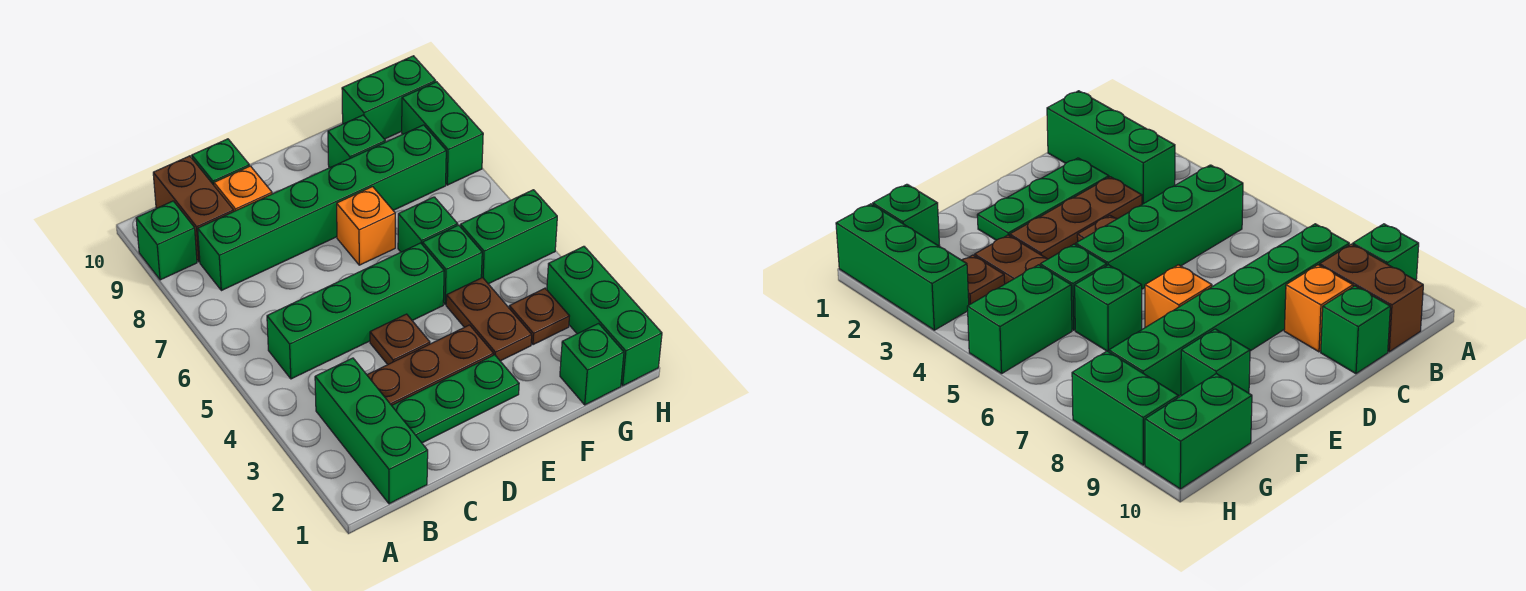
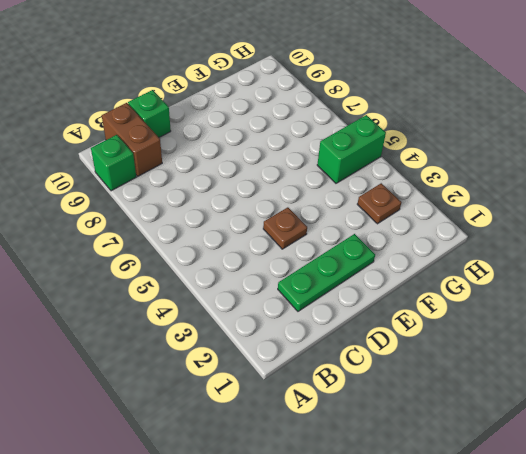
none -> green brick B1:B3 level 1
none -> green brick B5:E5 level 1
none -> green brick B8:G8 level 1

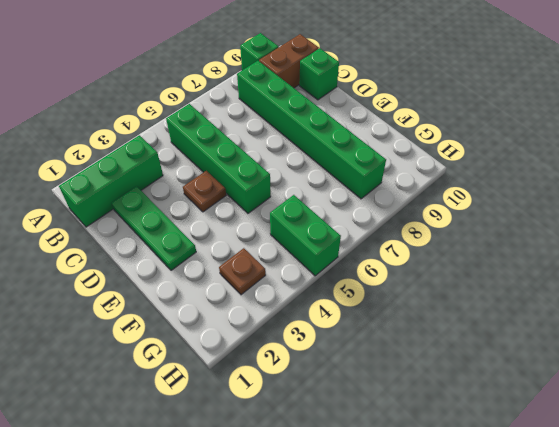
none -> brown plate C3:E3 level 1
none -> orange brick C9 level 1
none -> orange brick E7 level 1

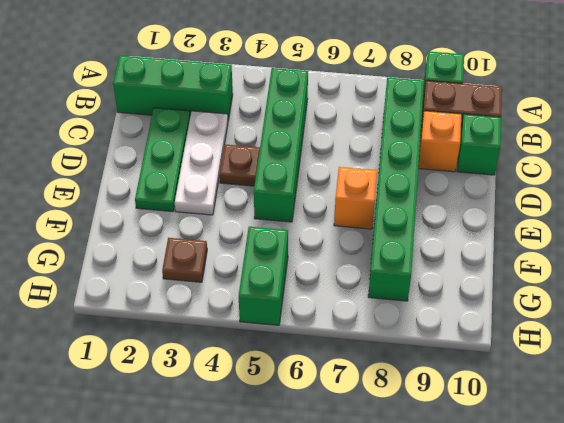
white plate C3:E3 level 1 -> brown plate C3:E3 level 1
none -> brown plate F3:F4 level 1
none -> green brick F5 level 1
none -> green brick F6 level 1

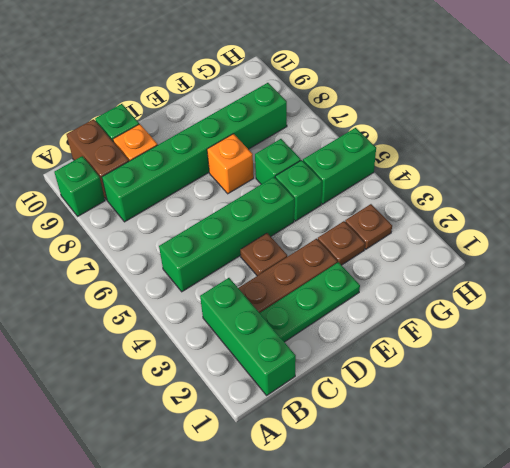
brown plate F3 level 1 -> brown plate F3:F4 level 1
none -> green brick F9 level 1
none -> green brick G1 level 1
none -> green brick G10:H10 level 1

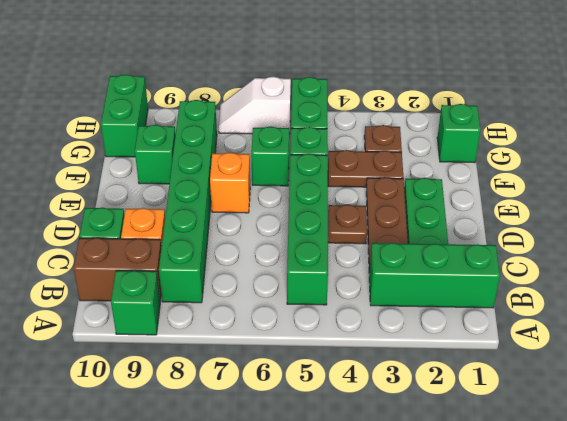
white slope H6:H7 level 1 top 6 -> none
none -> green brick H1:H3 level 1
none -> green brick H8:H9 level 1

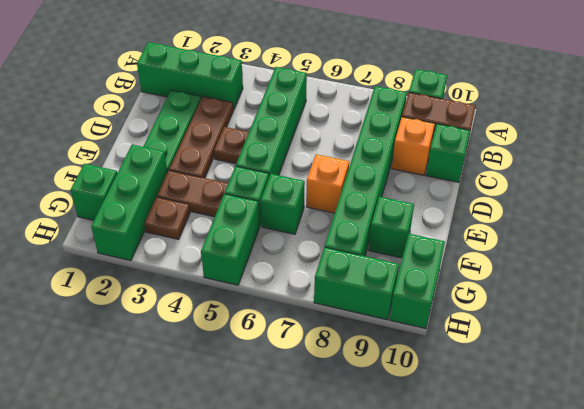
green brick F2:H2 level 1 -> green brick H1:H3 level 1

